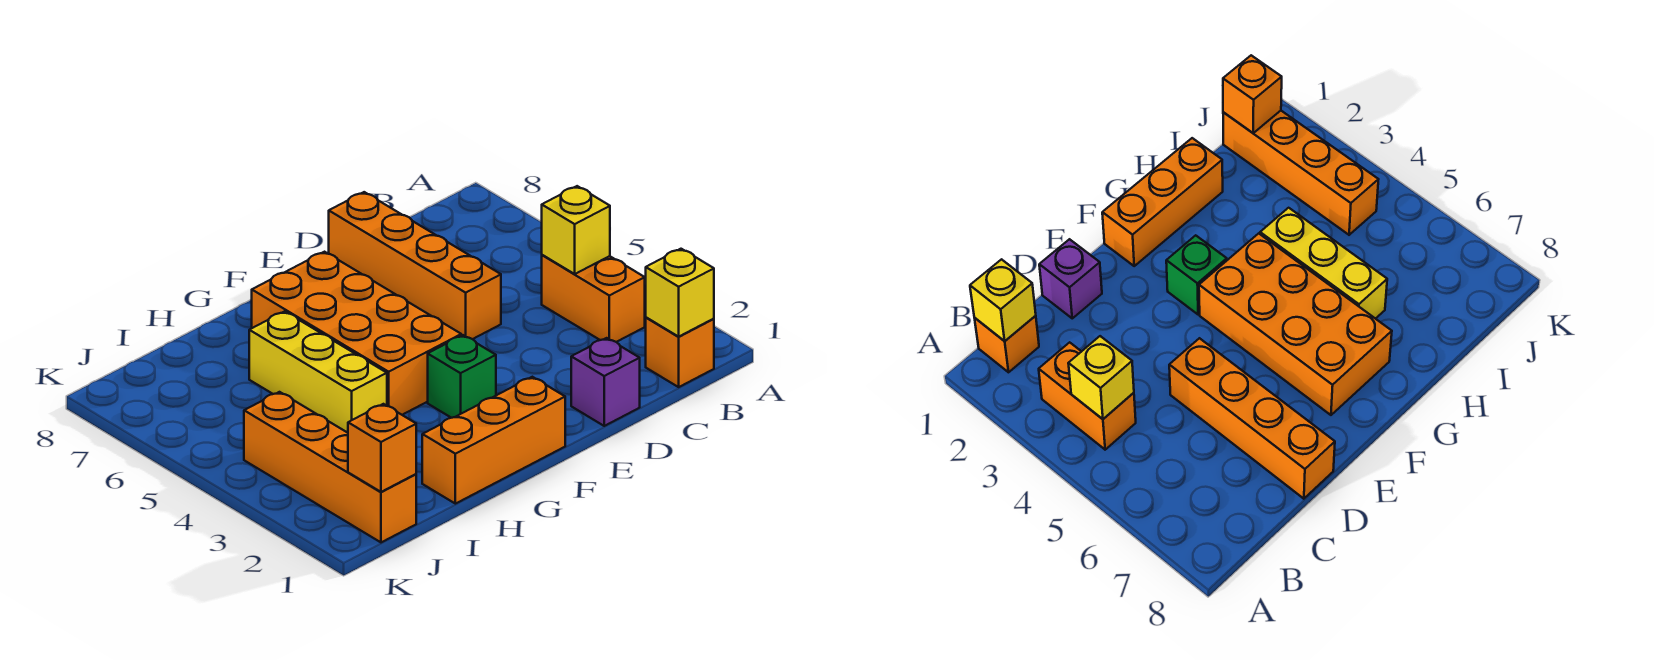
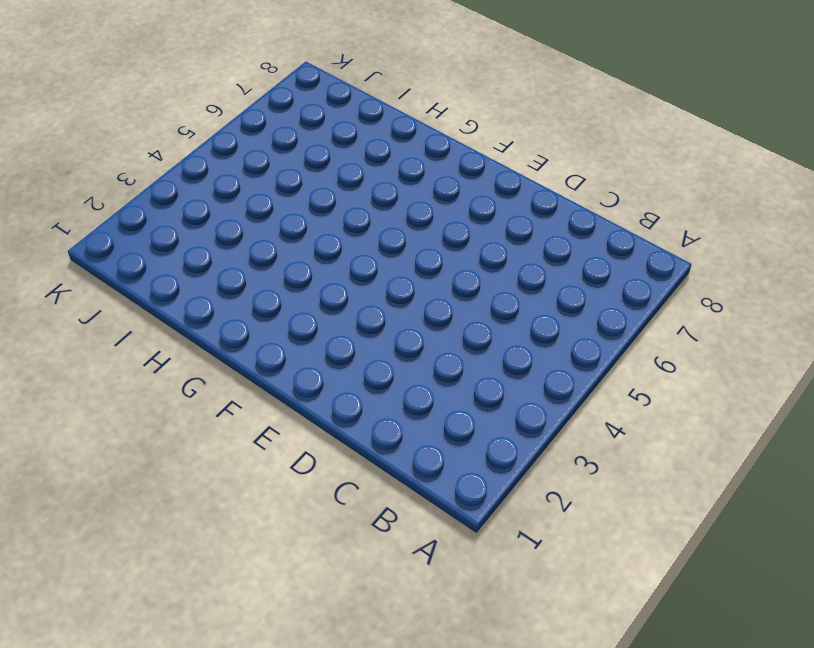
none -> orange brick B1 level 1
none -> orange brick B3:B4 level 1
none -> purple brick D1 level 1

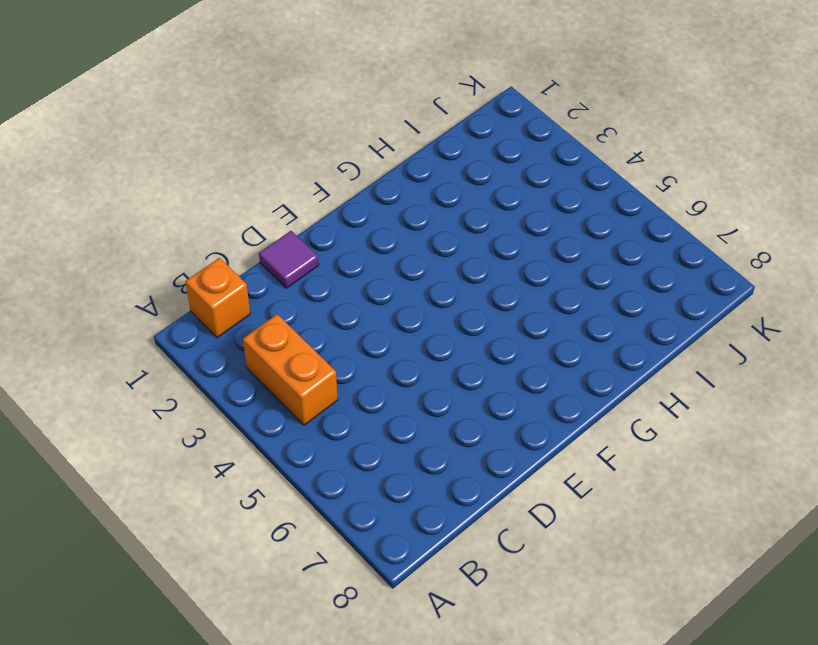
purple tile D1 level 1 -> purple brick D1 level 1
none -> orange brick D5:D8 level 1
none -> orange brick F1:H1 level 1
none -> green brick F3 level 1

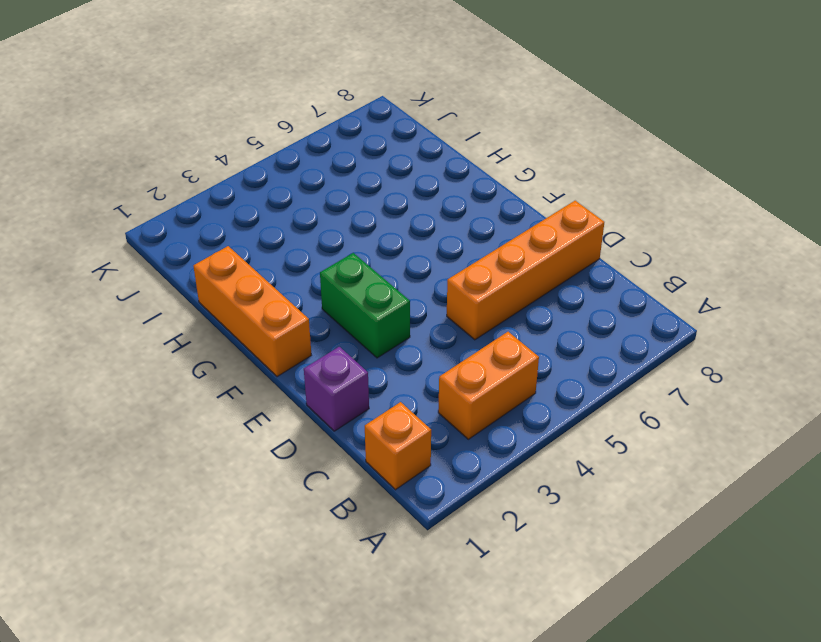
green brick E3:F3 level 1 -> green brick F3 level 1
none -> orange brick F4:G7 level 1
none -> yellow brick H4:H6 level 1
none -> orange brick J1:J4 level 1

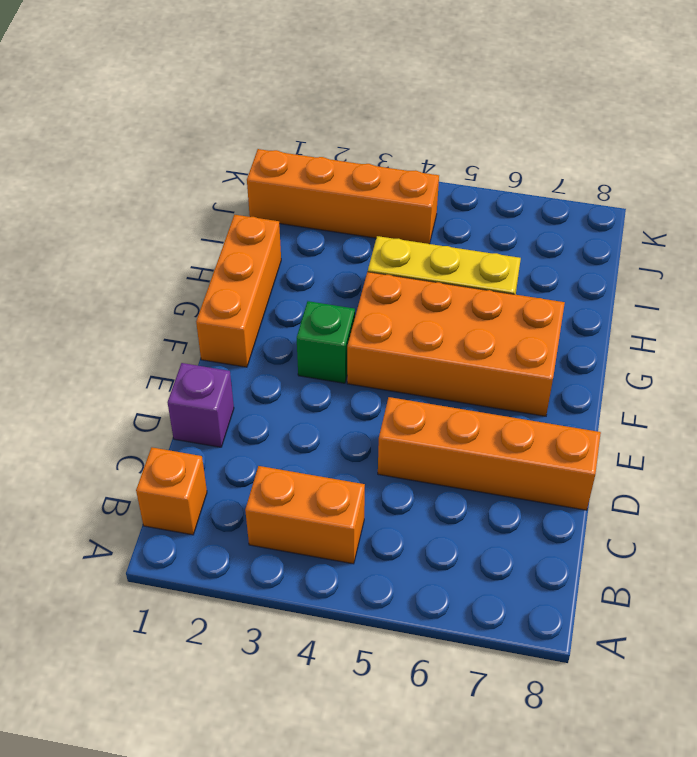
none -> yellow brick B1 level 2
none -> yellow brick B4 level 2
none -> orange brick J1 level 2

